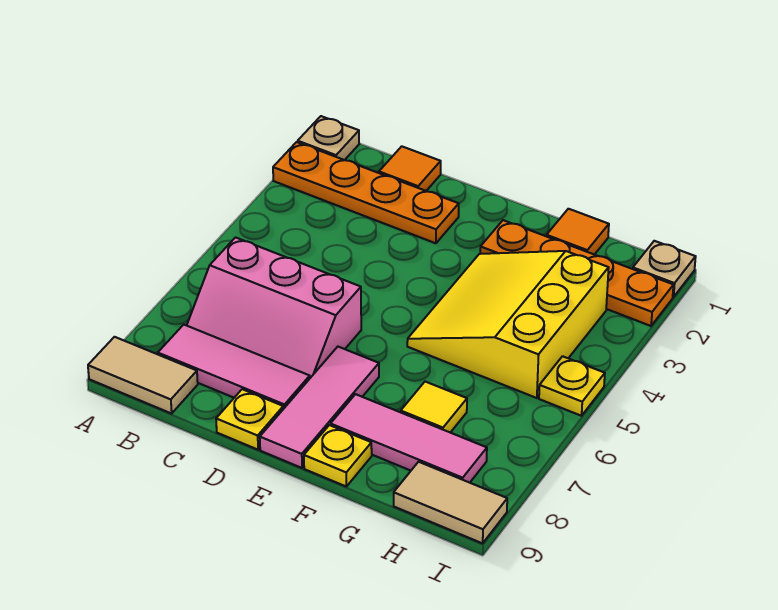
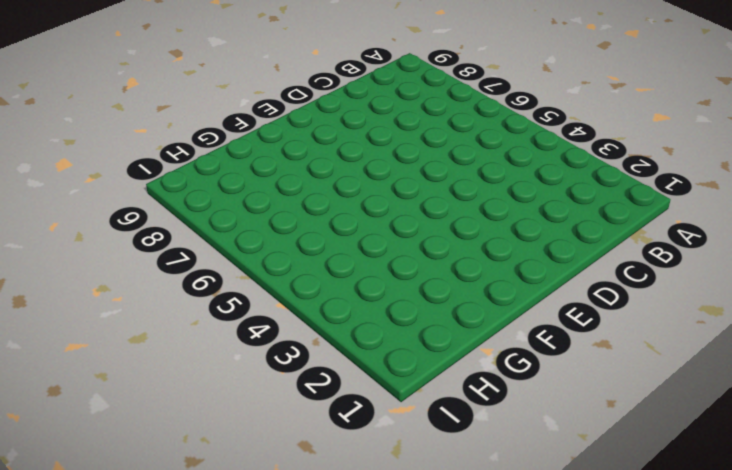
none -> tan plate A1 level 1
none -> orange plate A2:D2 level 1
none -> tan tile A9:B9 level 1

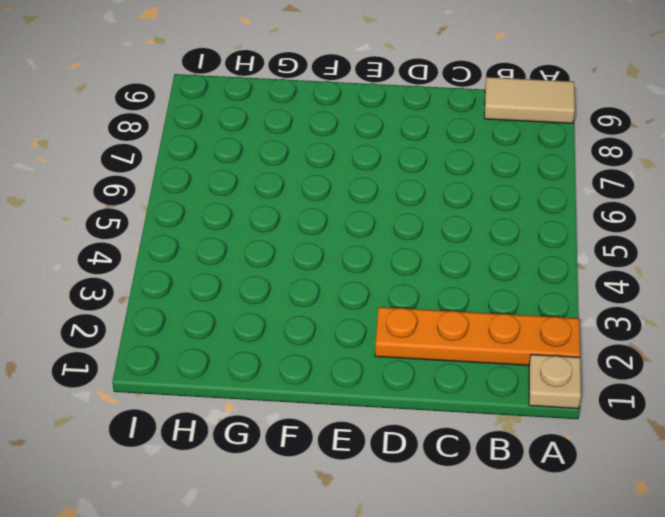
none -> pink slope B6:D7 level 1 top 6
none -> pink tile B8:D8 level 1
none -> orange tile C1 level 1

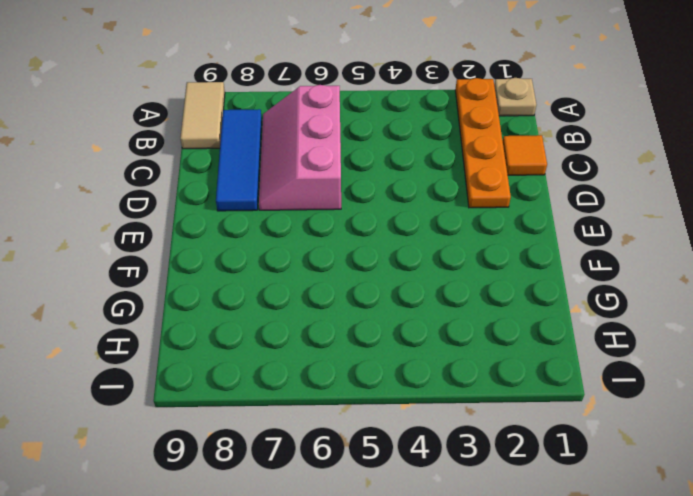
blue tile B8:D8 level 1 -> pink tile B8:D8 level 1
none -> yellow plate D9 level 1
none -> pink tile E7:E9 level 1
none -> orange plate F2:I2 level 1

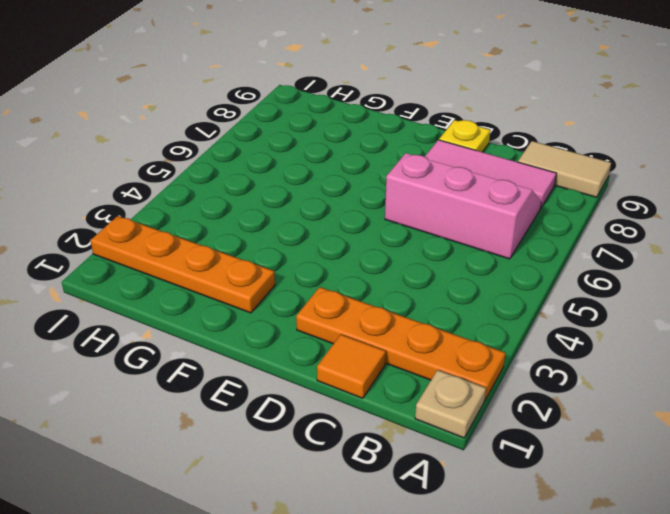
none -> pink tile E7:E9 level 1
none -> yellow slope F3:H5 level 1 top H
none -> pink tile F8:H8 level 1

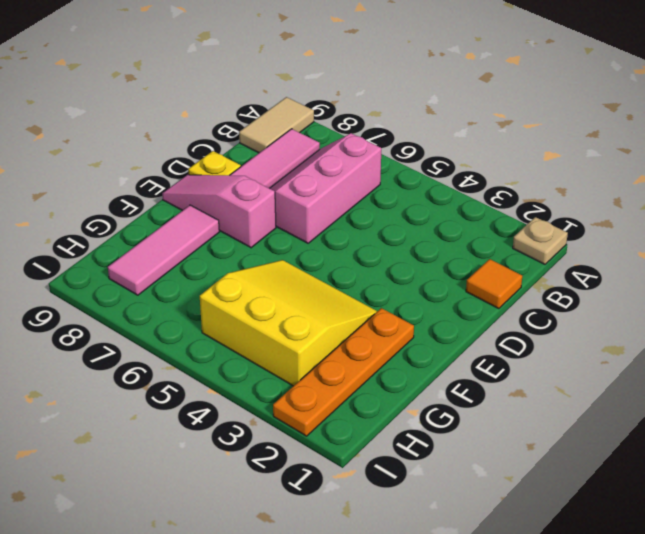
pink slope E7:E9 level 1 top 7 -> pink tile E7:E9 level 1
none -> orange plate A2:D2 level 1
none -> yellow plate F9 level 1
none -> orange tile G1 level 1

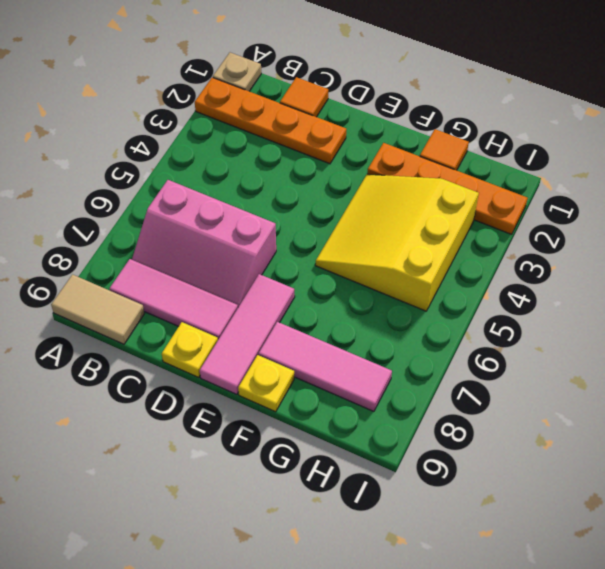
none -> yellow tile G7 level 1
none -> tan tile H9:I9 level 1
none -> tan plate I1 level 1

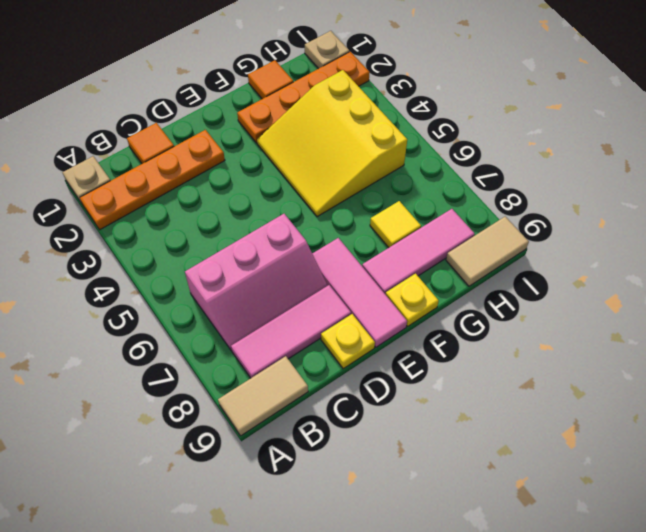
none -> yellow plate I5 level 1

